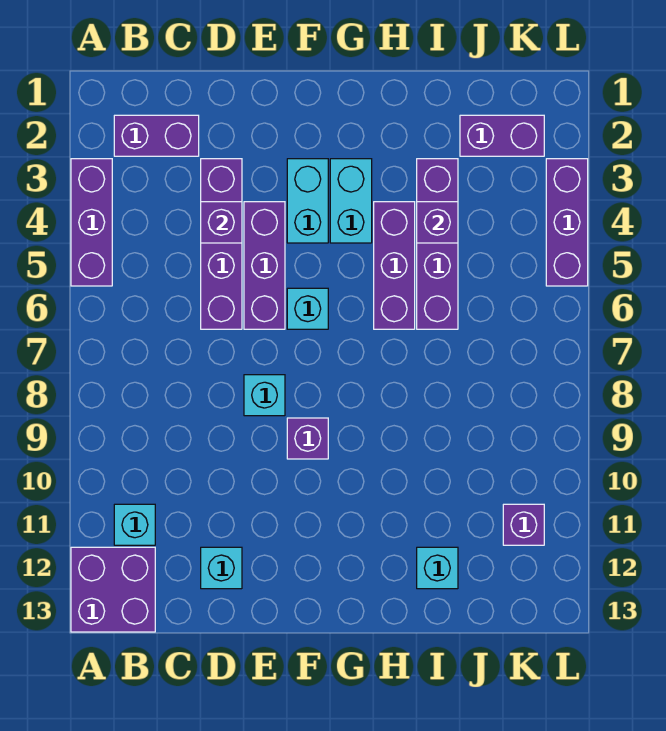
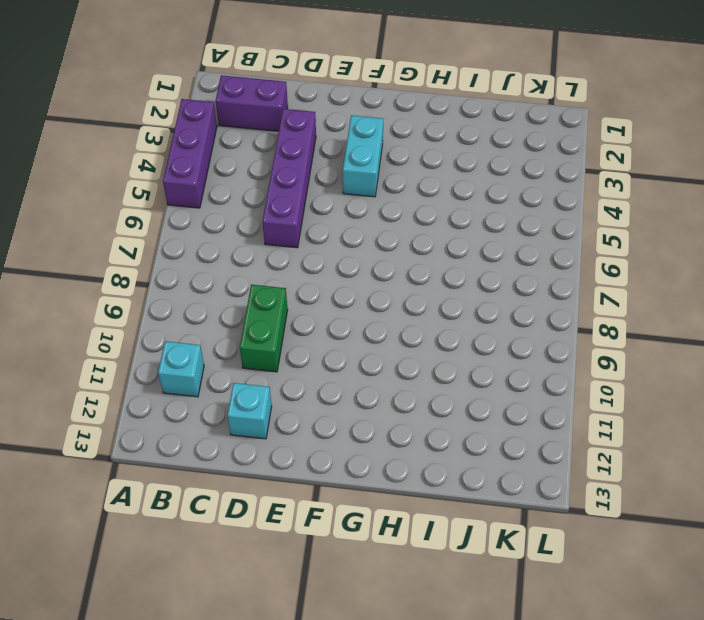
green brick D9:D10 level 1 -> none
none -> purple brick A12:B13 level 1
none -> purple brick E4:E6 level 1
none -> cyan brick E8 level 1

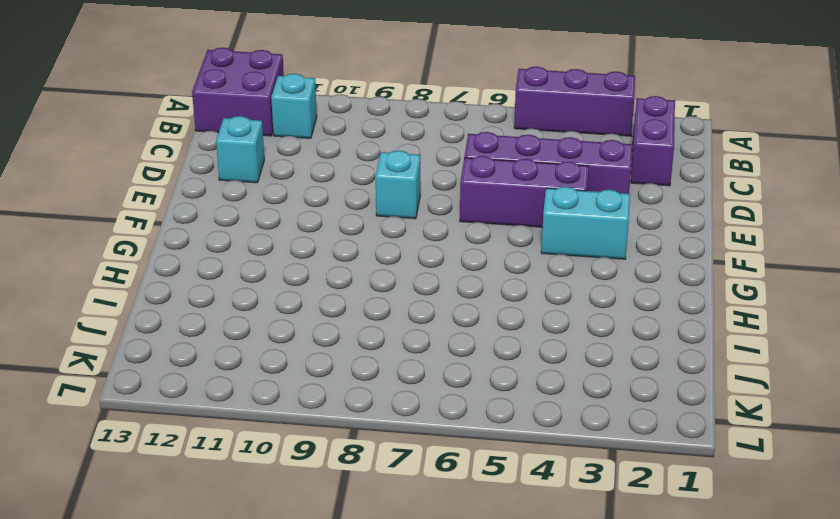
none -> cyan brick F6 level 1
none -> purple brick F9 level 1
none -> cyan brick G3:G4 level 1

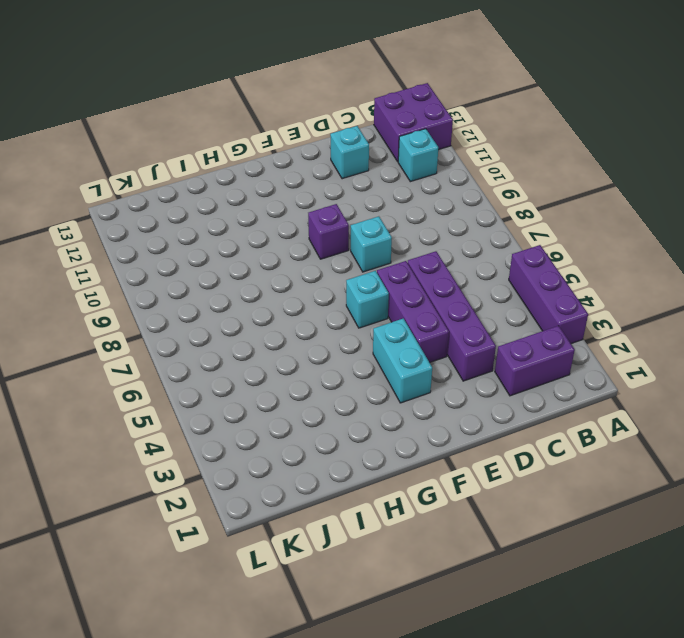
none -> cyan brick G3:G4 level 1
none -> purple brick H4:H6 level 1
none -> purple brick I3:I6 level 1

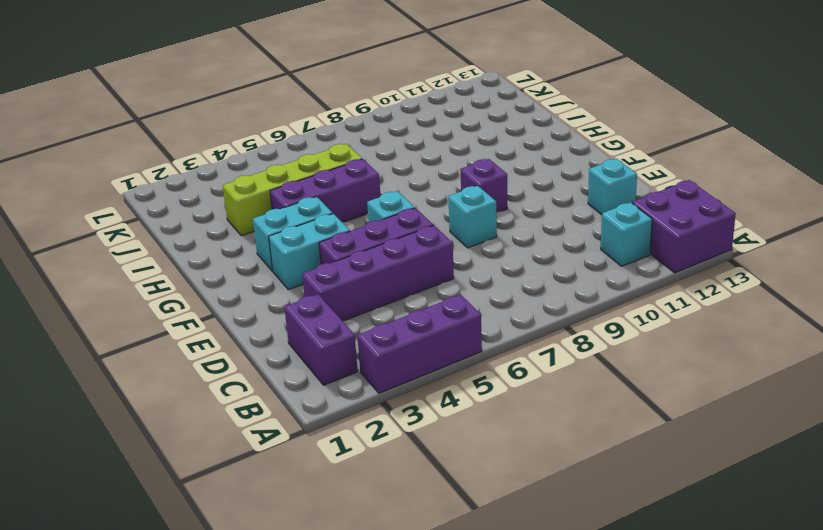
lime brick I3:I6 level 1 -> purple brick I3:I6 level 1
none -> cyan brick I12 level 1
none -> purple brick J2:K2 level 1
none -> purple brick K11 level 1

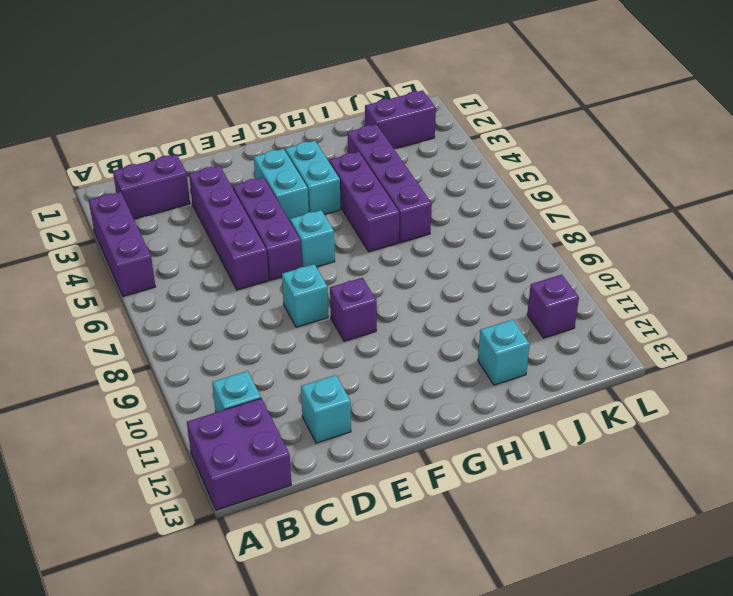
none -> purple brick L3:L5 level 1
none -> purple brick D4 level 2
none -> purple brick I4 level 2

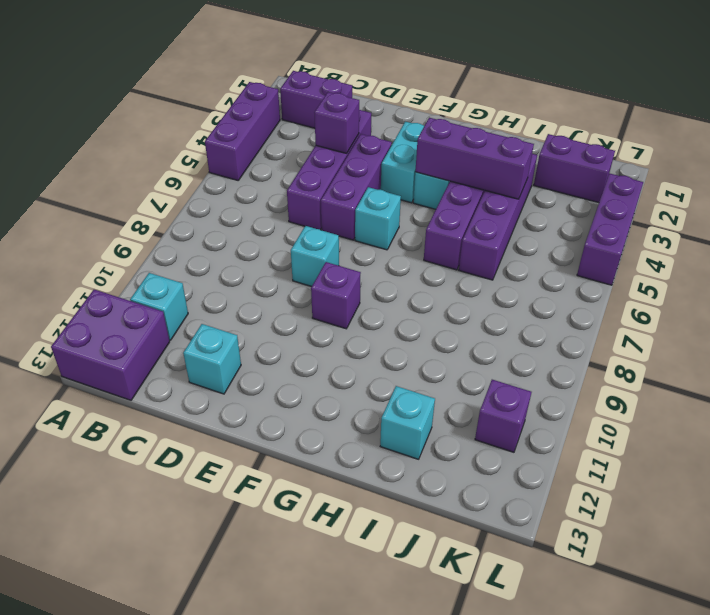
purple brick G4:I4 level 2 -> purple brick I4 level 2

